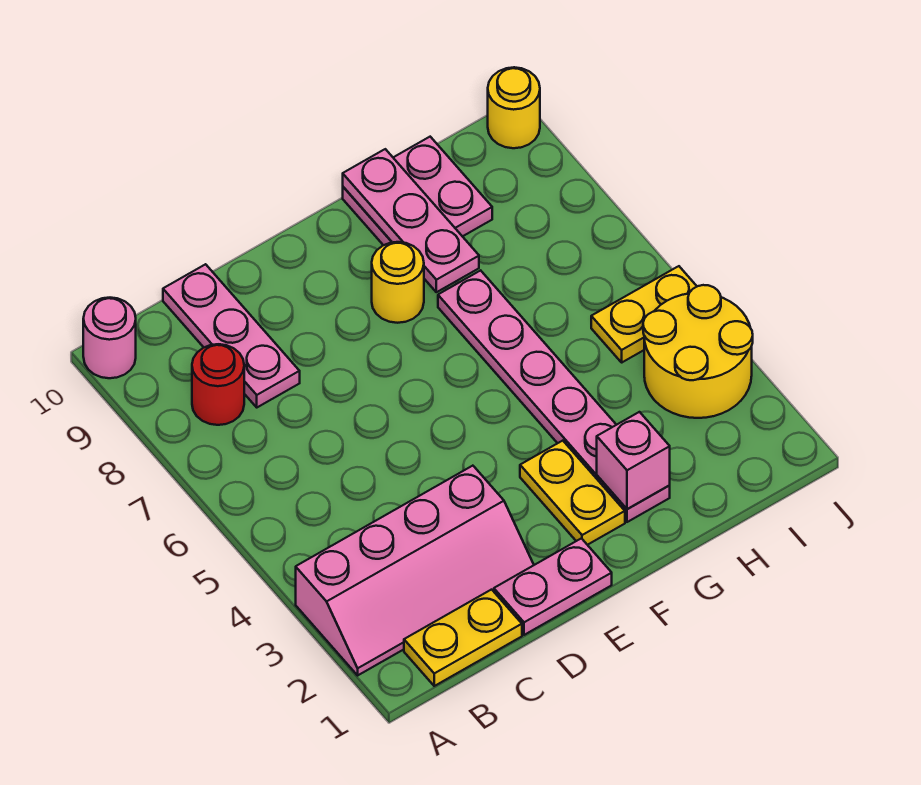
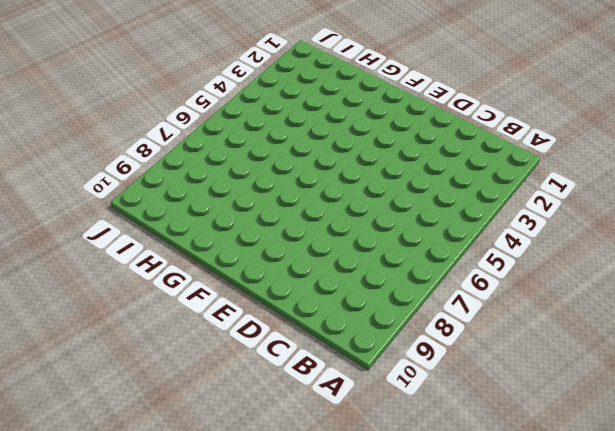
none -> pink slope A2:D3 level 1 top 3
none -> pink round brick A10 level 1
none -> yellow plate B1:C1 level 1

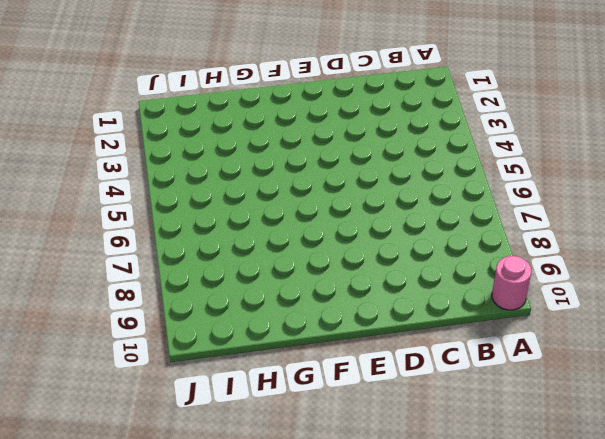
none -> pink slope A2:D3 level 1 top 3
none -> yellow plate B1:C1 level 1
none -> red round brick B8 level 1

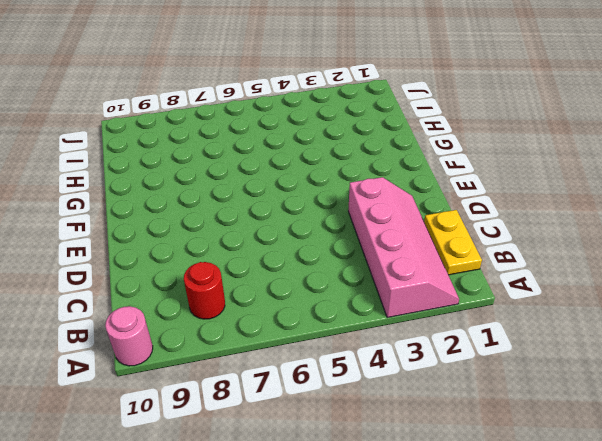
none -> pink plate C8:C10 level 1
none -> pink plate D1:E1 level 1
none -> yellow plate F2:F3 level 1

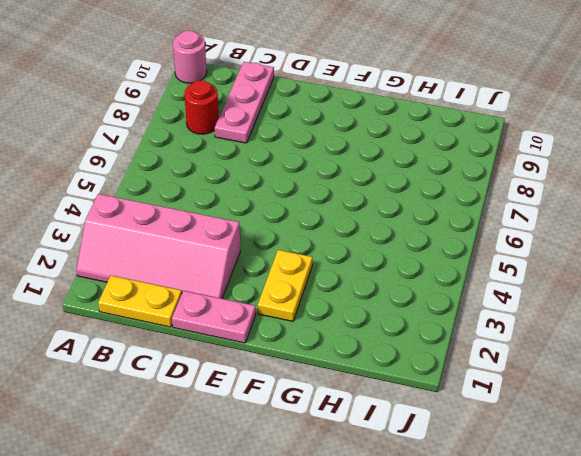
none -> yellow round brick F8 level 1
none -> pink plate G2:G7 level 1
none -> pink plate G9:H10 level 1

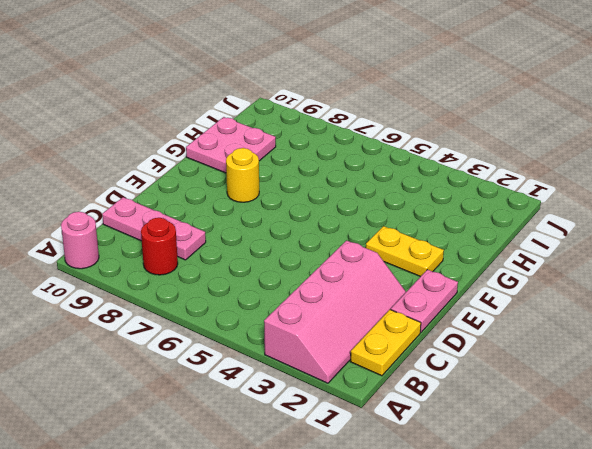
none -> pink plate G2:G7 level 1
none -> yellow round brick I3:J4 level 1
none -> yellow plate I5:J5 level 1

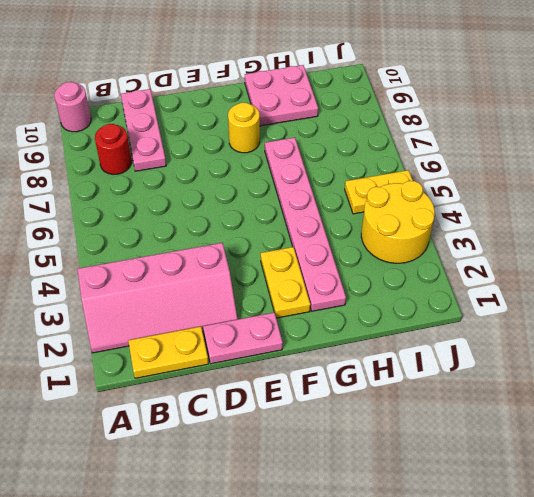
none -> yellow round brick J10 level 1
none -> pink brick G2 level 2
none -> pink plate G8:G10 level 2

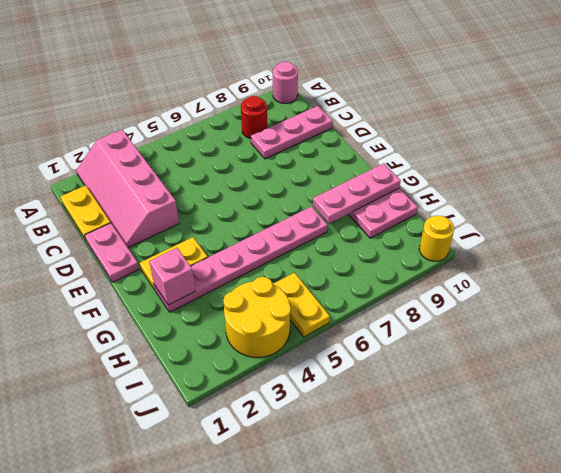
none -> yellow round brick F8 level 1

